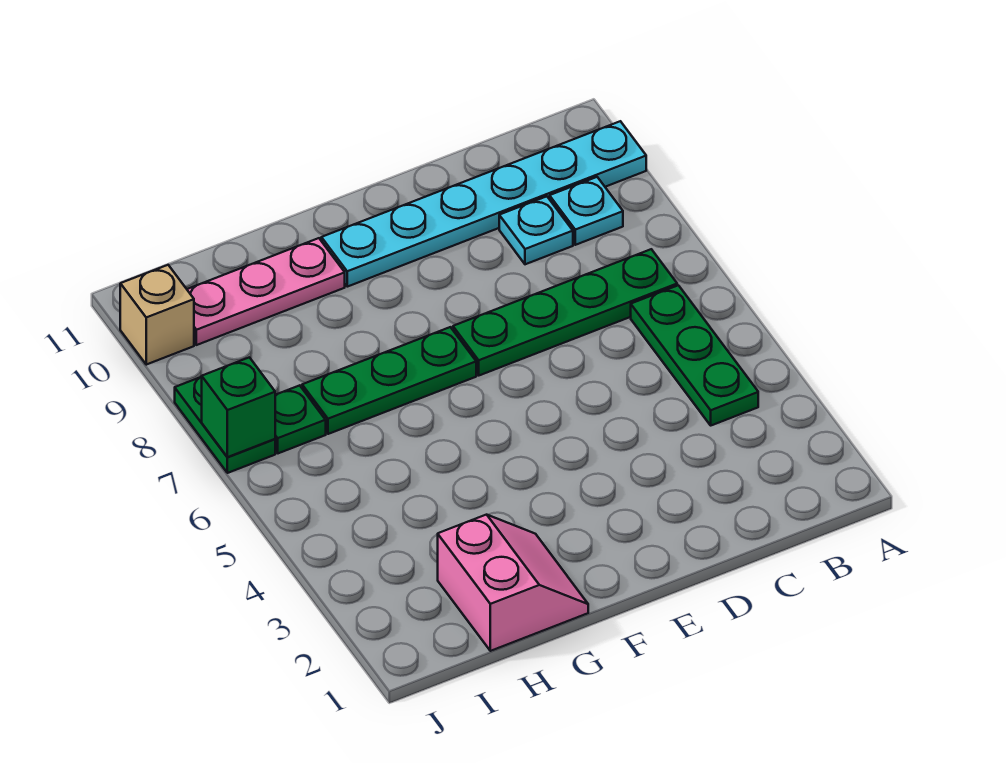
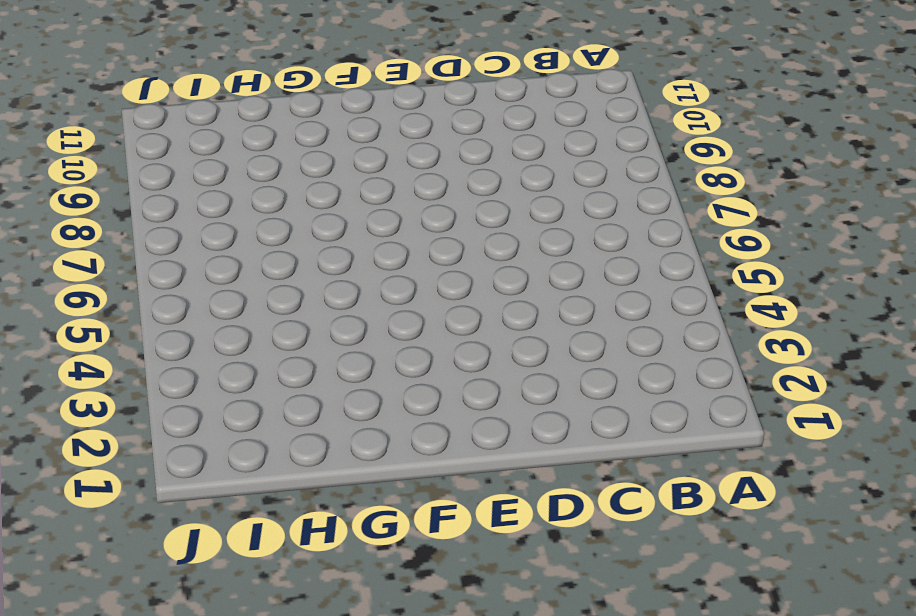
none -> cyan plate A10:F10 level 1
none -> green plate B4:B6 level 1
none -> green plate B7:E7 level 1

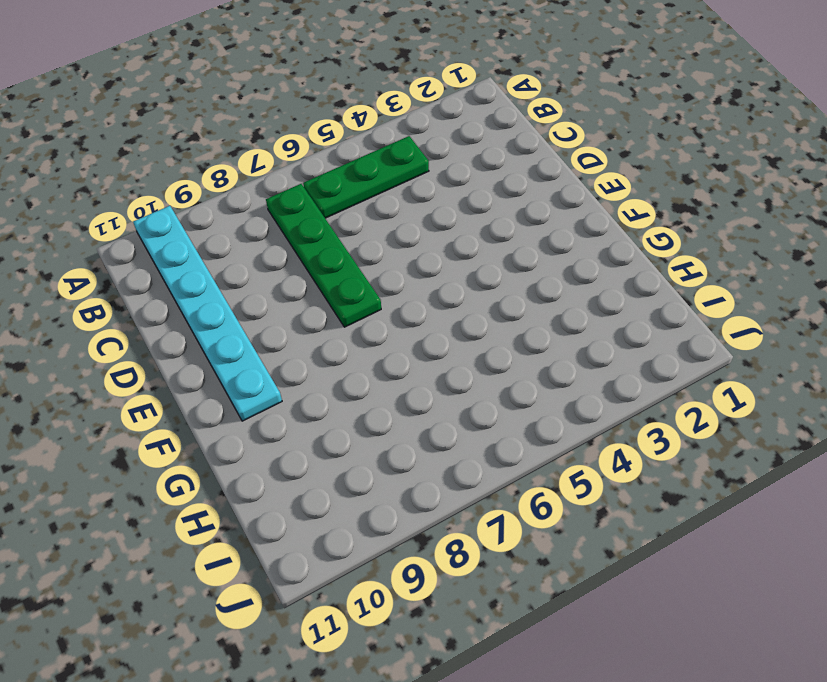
none -> cyan plate B9 level 1
none -> cyan plate C9 level 1
none -> green plate F7:H7 level 1

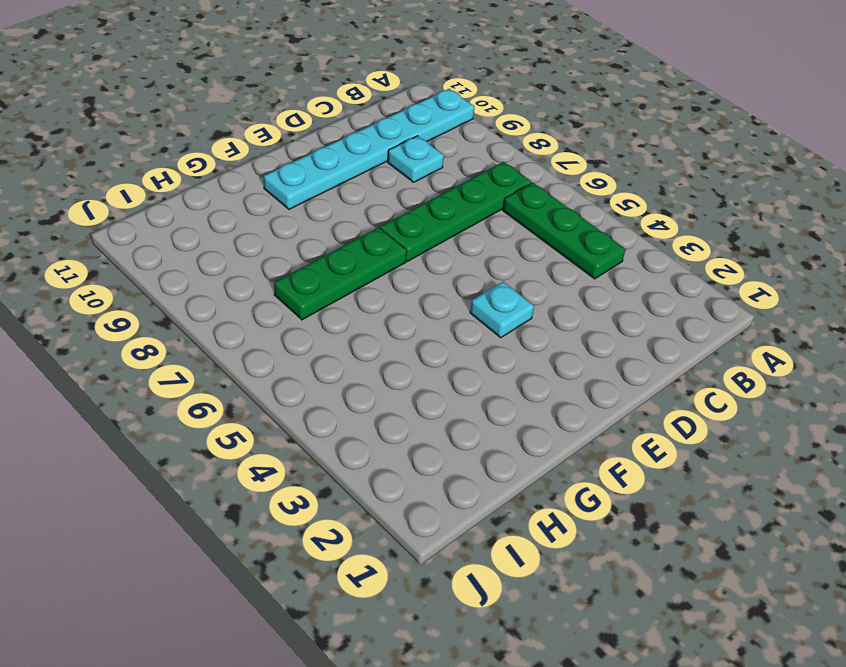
cyan plate E4 level 1 -> cyan plate B9 level 1
none -> pink slope G1:H2 level 1 top H
none -> pink plate G10:I10 level 1
none -> green plate I7 level 1

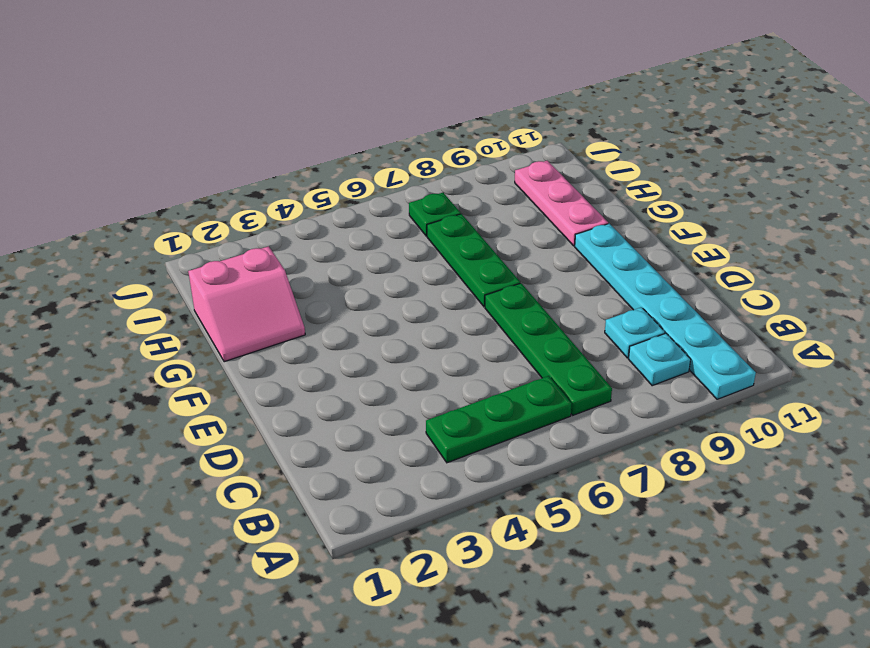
none -> green plate J7:J8 level 1
none -> tan brick J10 level 1
none -> green brick J7 level 2

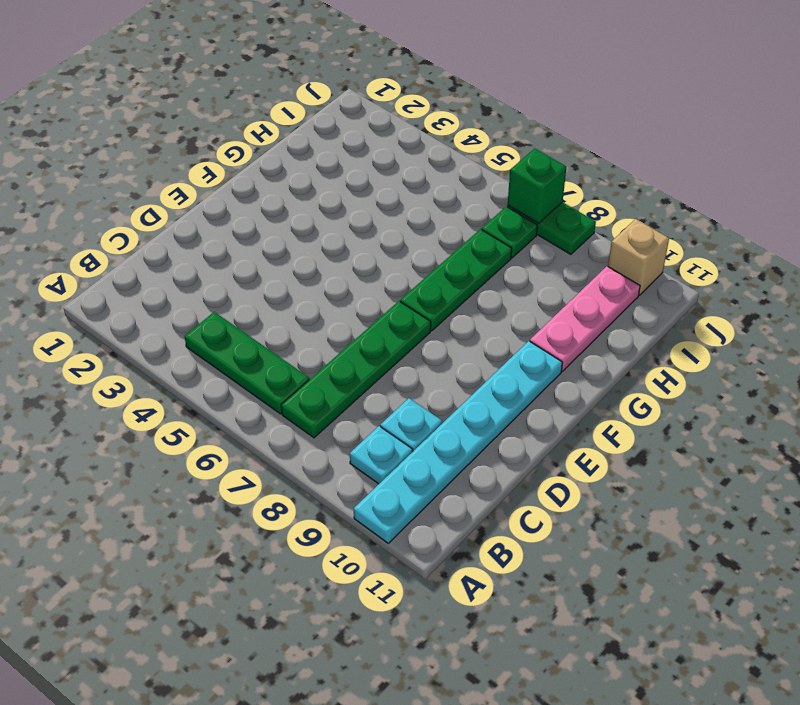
none -> pink slope G1:H2 level 1 top H

